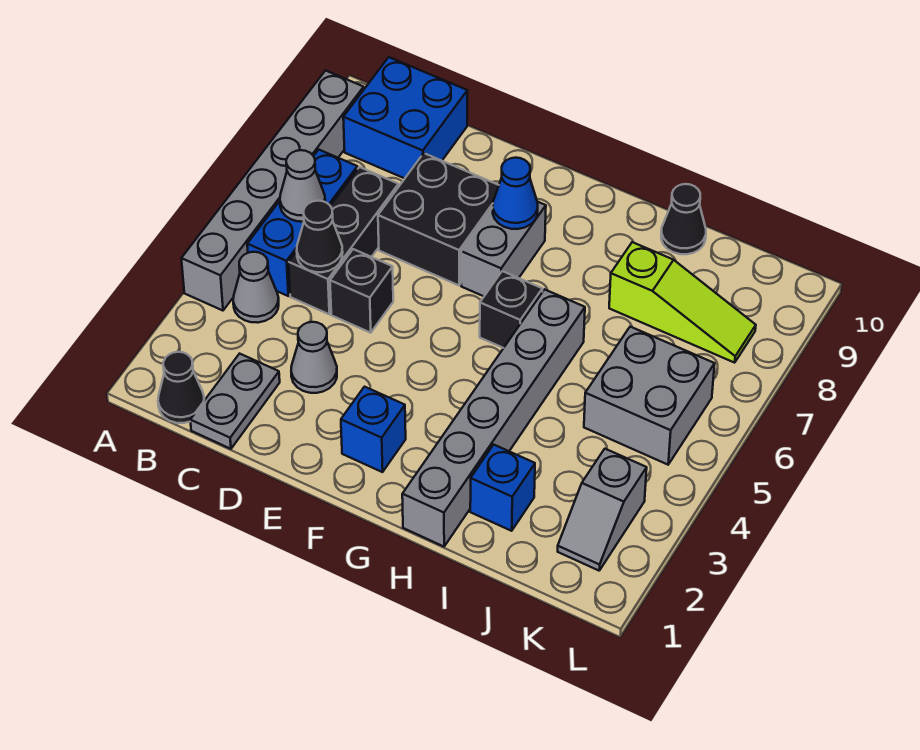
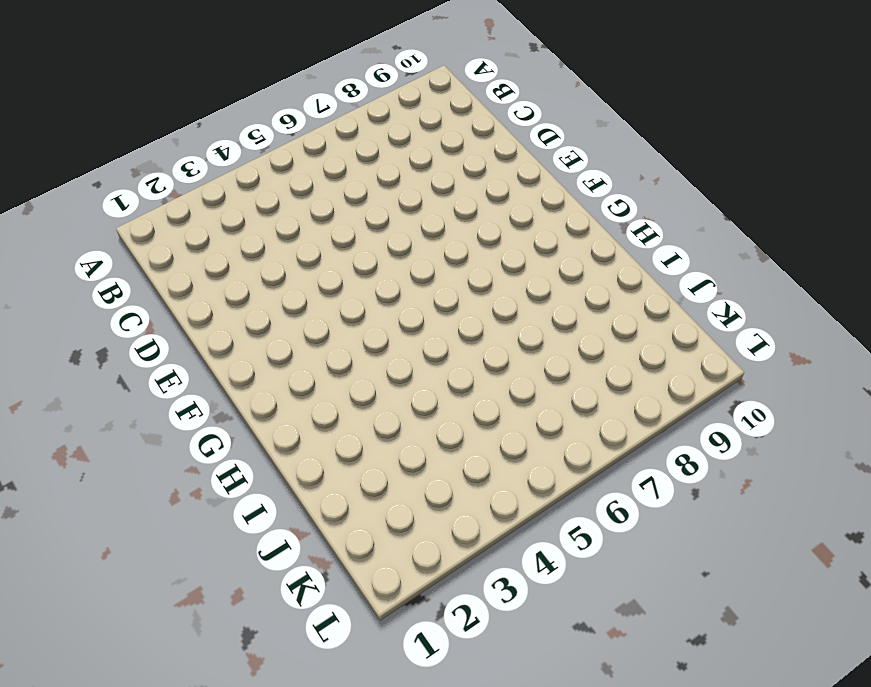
none -> grey brick A4:A9 level 1
none -> black cone B1 level 1
none -> grey cone B4 level 1

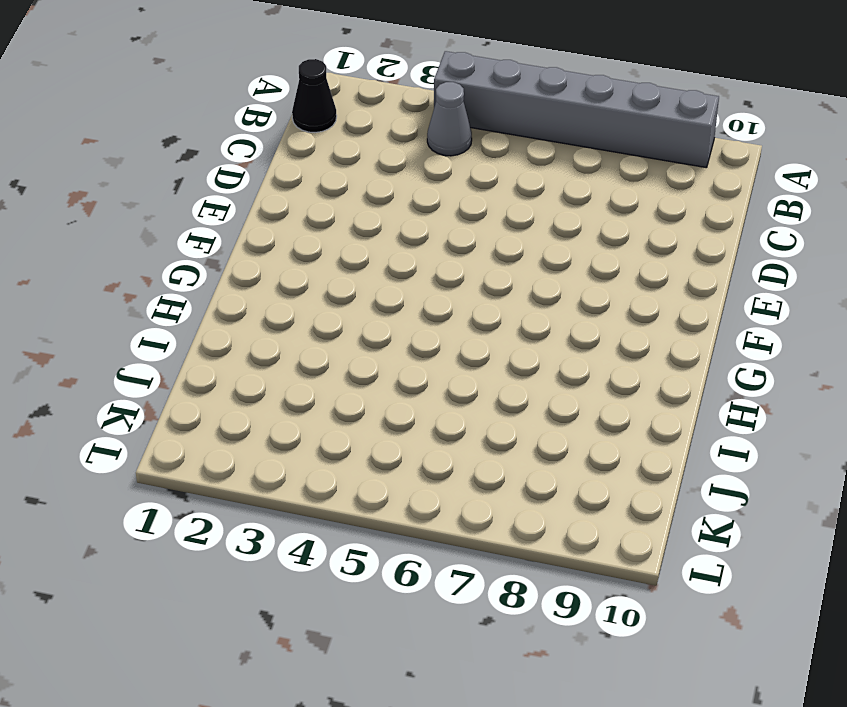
none -> blue brick B5:B7 level 1
none -> blue brick B9:C10 level 1
none -> grey plate C1:C2 level 1

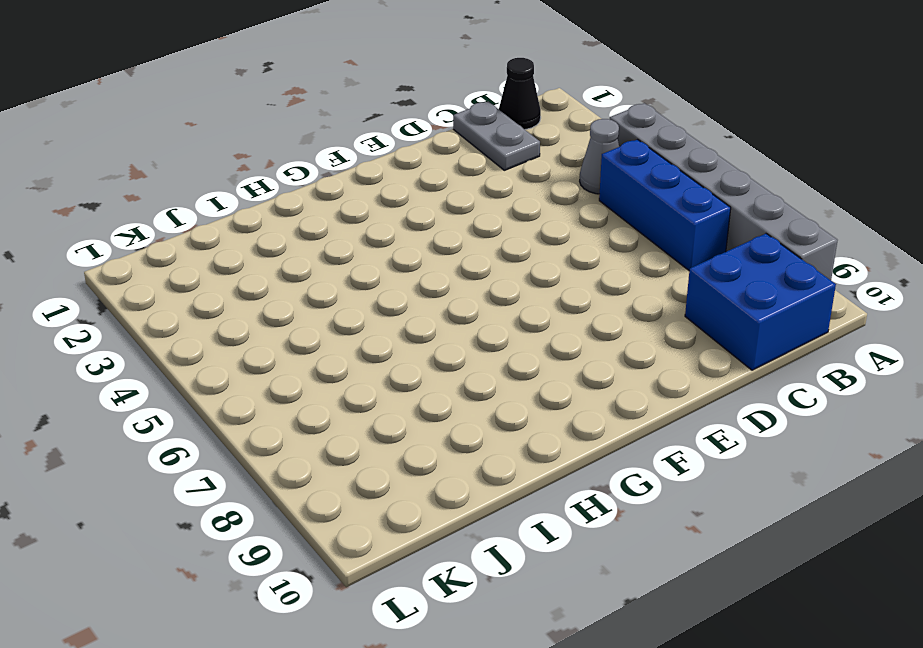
none -> black brick C5:C7 level 1
none -> grey cone D3 level 1
none -> black brick D5 level 1

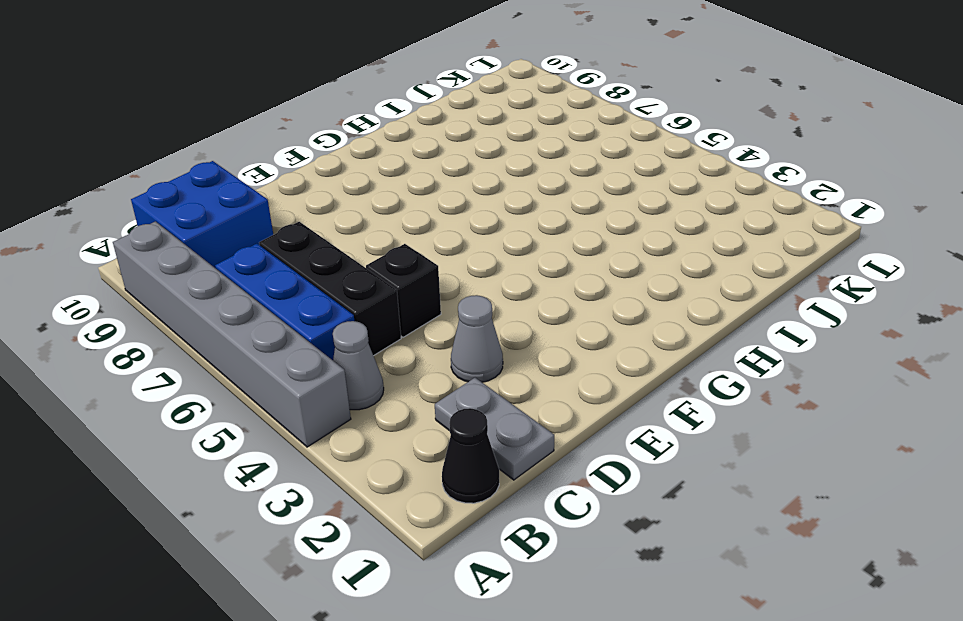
none -> black brick D7:E8 level 1
none -> blue brick F2 level 1
none -> grey brick F7:F8 level 1

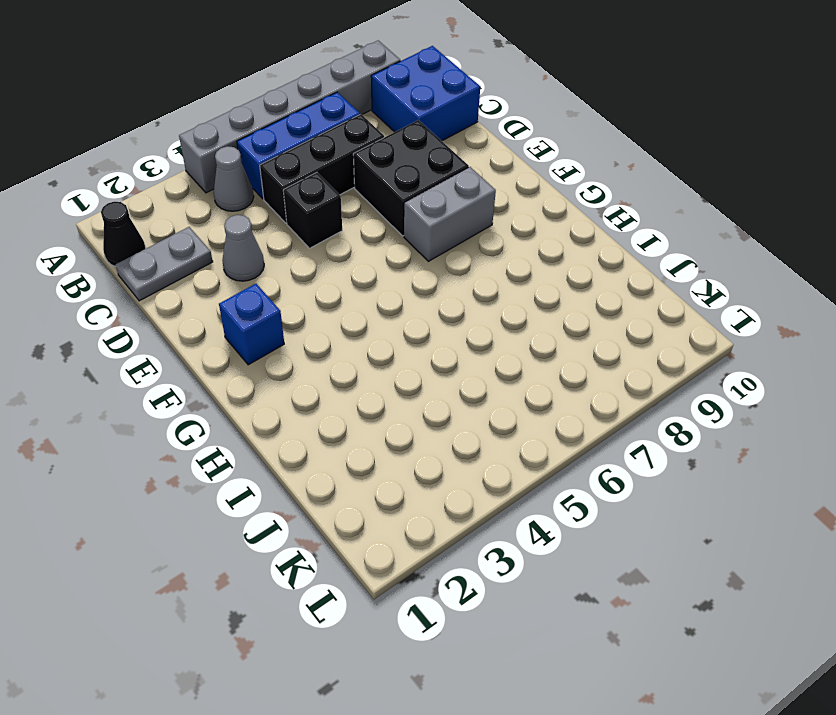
none -> black brick G6 level 1
none -> grey brick H1:H6 level 1
none -> blue brick I2 level 1

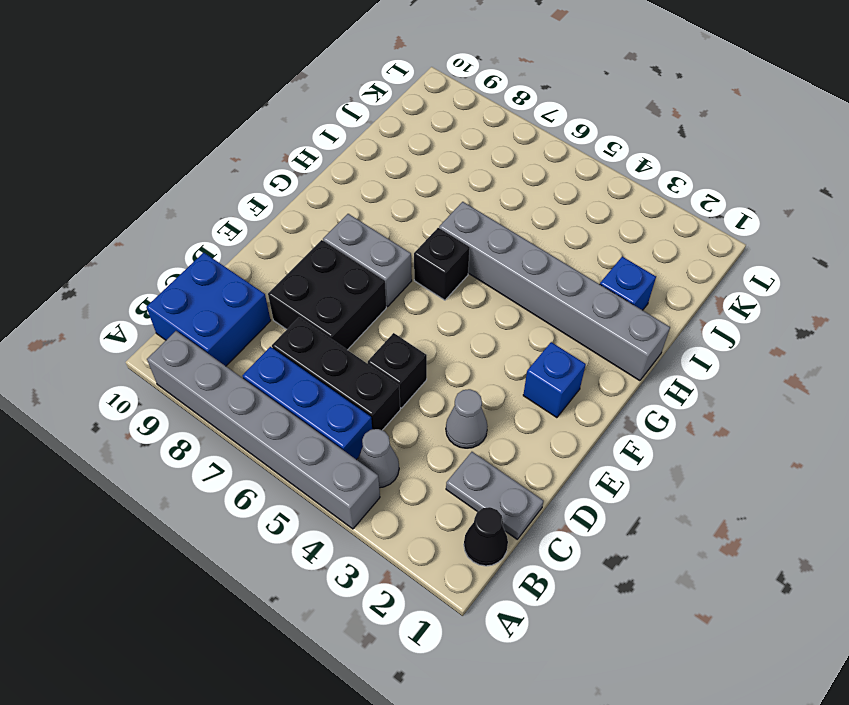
none -> lime slope I8:K8 level 1 top I
none -> black cone I10 level 1
none -> grey brick J5:K6 level 1

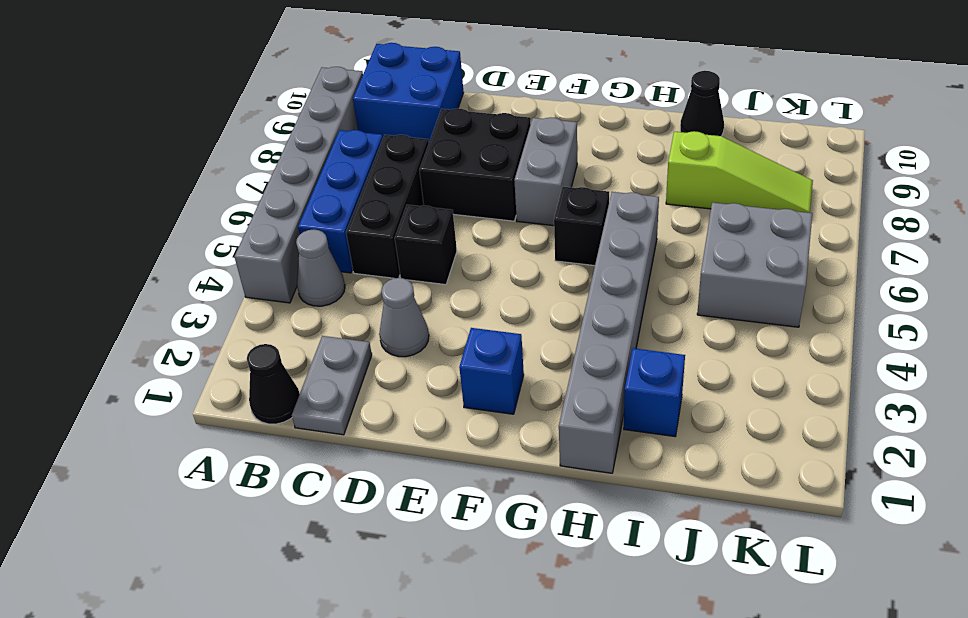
none -> grey slope K2:K3 level 1 top 3
none -> grey cone B6 level 2
none -> black cone C5 level 2

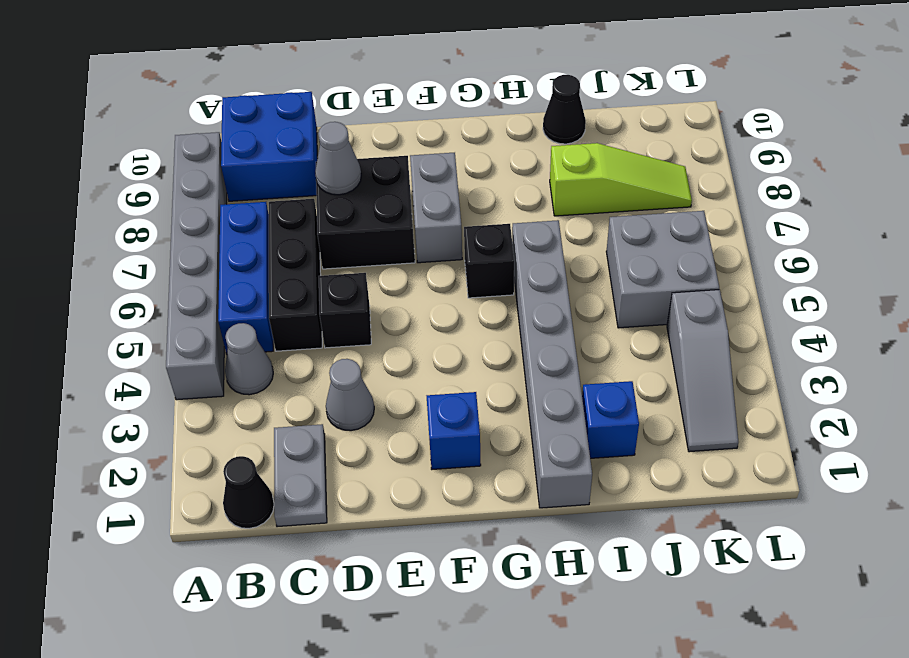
grey cone D8 level 2 -> grey cone B6 level 2
grey slope K2:K4 level 1 top 4 -> grey slope K2:K3 level 1 top 3
none -> black cone C5 level 2
none -> blue cone F8 level 2

